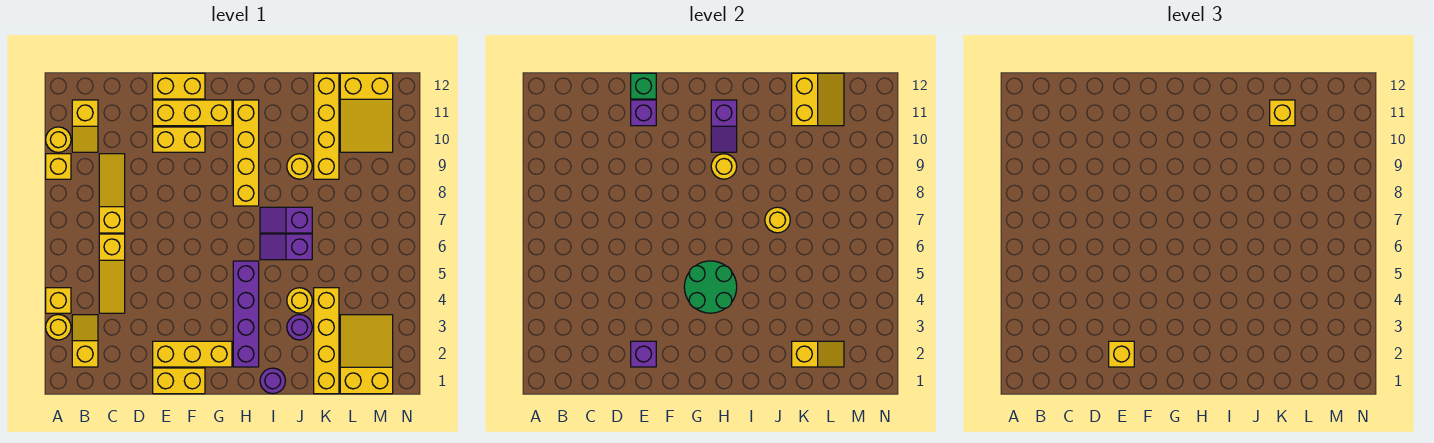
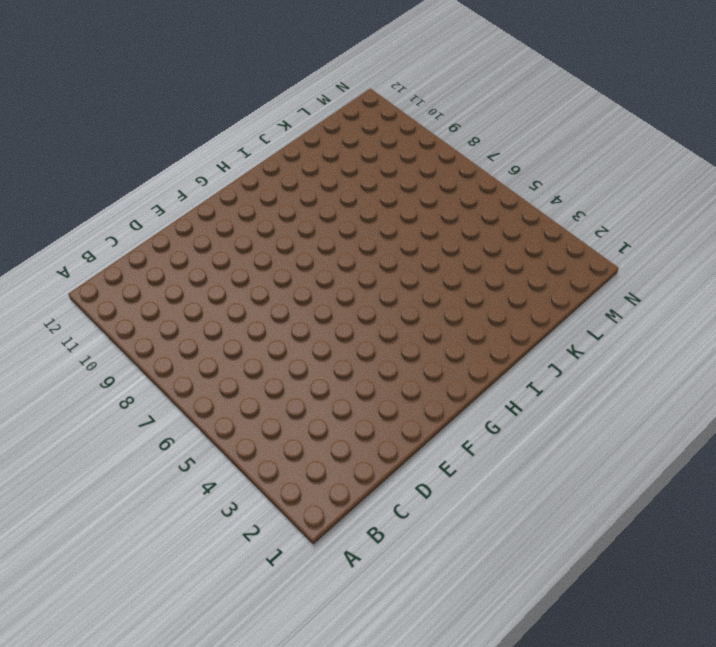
none -> yellow round brick A3 level 1
none -> yellow brick A4 level 1
none -> yellow brick A9 level 1
none -> yellow round brick A10 level 1

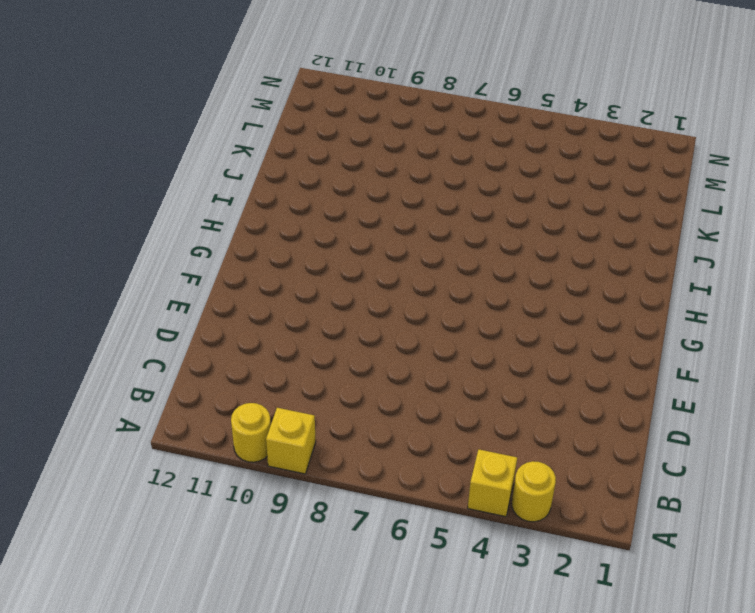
none -> yellow slope B2:B3 level 1 top 2
none -> yellow slope B10:B11 level 1 top 11
none -> yellow slope C4:C6 level 1 top 6
none -> yellow slope C7:C9 level 1 top 7

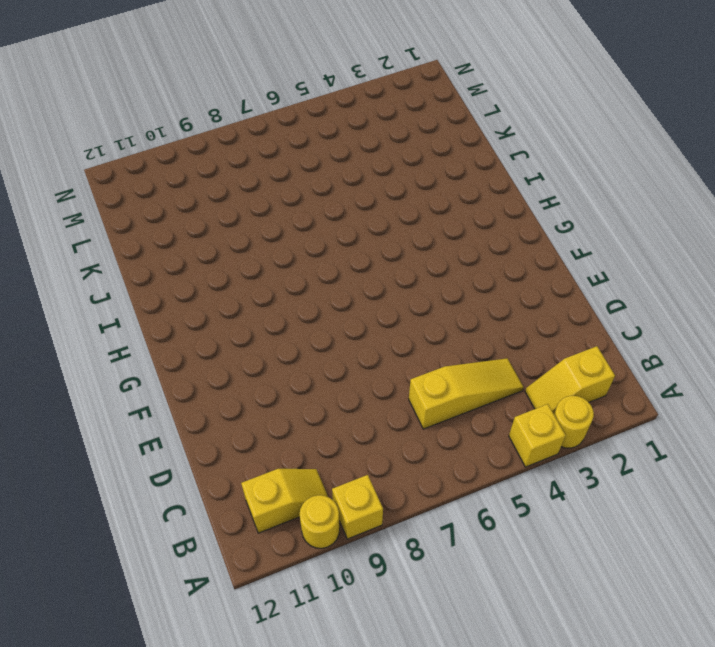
none -> yellow slope C7:C9 level 1 top 7
none -> yellow brick E1:F1 level 1
none -> yellow brick E2:G2 level 1
none -> yellow brick E10:F10 level 1

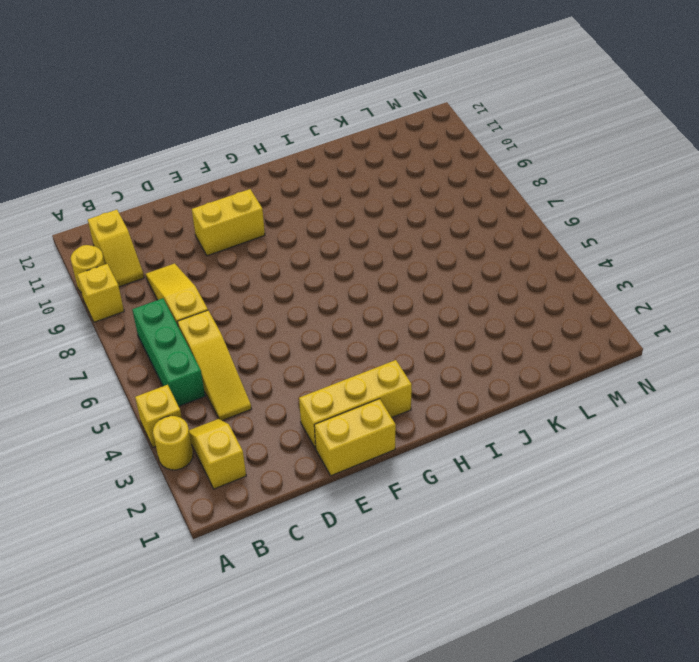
green brick B5:B7 level 1 -> none
none -> yellow brick E11:G11 level 1
none -> yellow brick E12:F12 level 1
none -> purple brick H2:H5 level 1
none -> yellow brick H8:H11 level 1

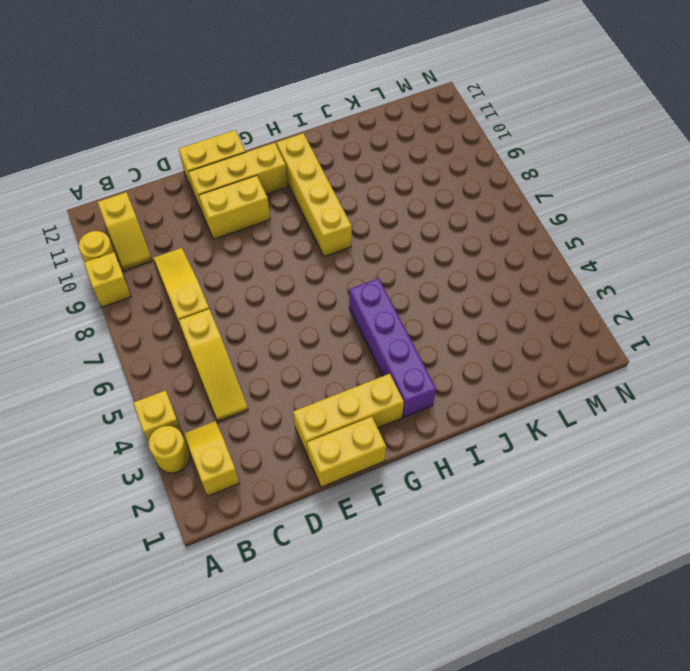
none -> purple round brick I1 level 1
none -> purple slope I6:J6 level 1 top J
none -> purple slope I7:J7 level 1 top J
none -> purple round brick J3 level 1

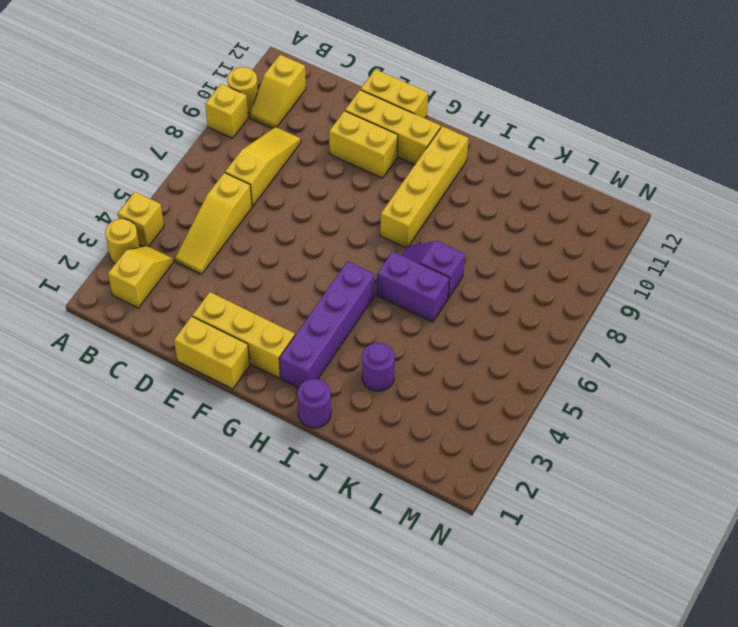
purple brick I6:J6 level 1 -> purple slope I6:J6 level 1 top J
none -> yellow round brick J4 level 1
none -> yellow round brick J9 level 1
none -> yellow brick K1:K4 level 1
none -> yellow brick K9:K12 level 1

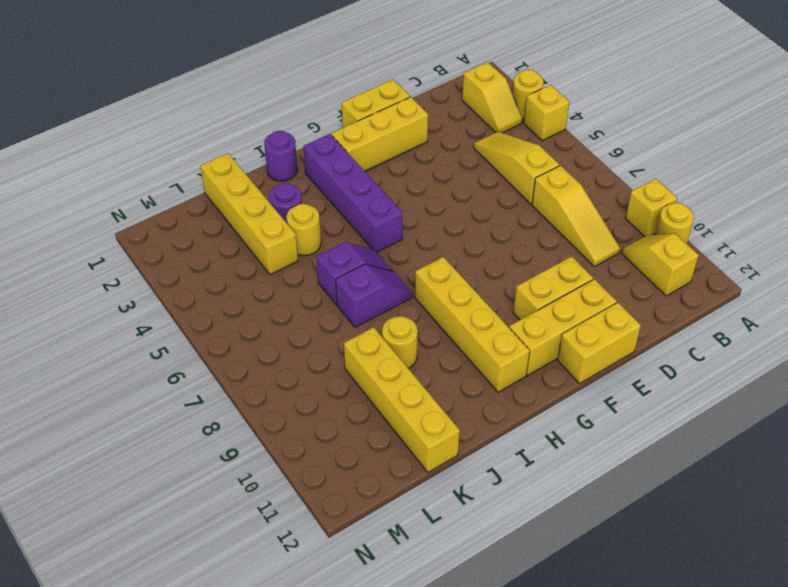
none -> yellow slope L1:M3 level 1 top 1
none -> yellow slope L10:M12 level 1 top 12
none -> purple brick E2 level 2
none -> purple brick E11 level 2

